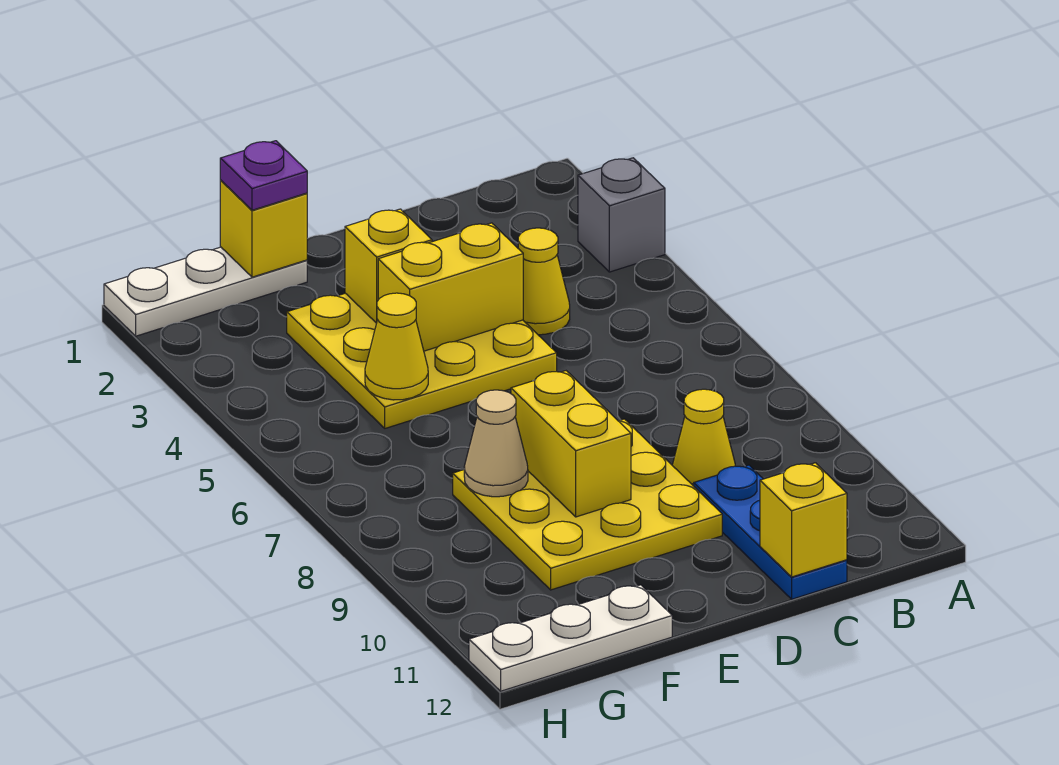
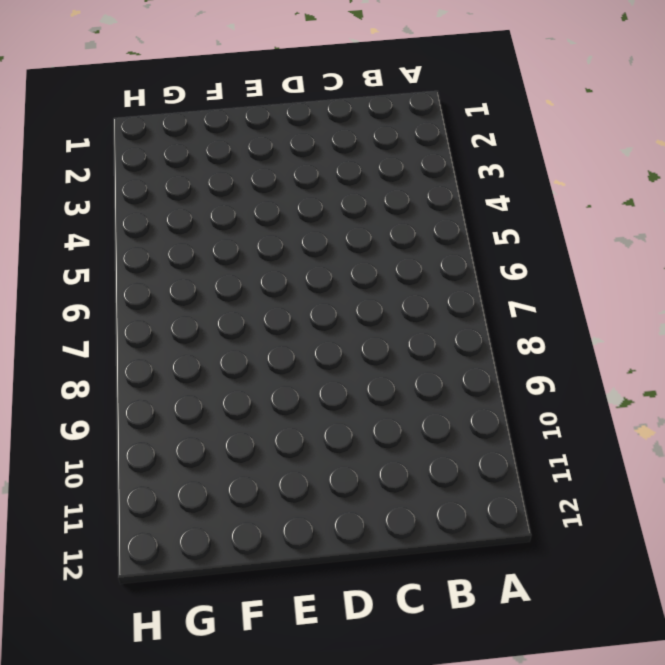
none -> grey brick A3 level 1
none -> yellow cone C4 level 1
none -> yellow cone C9 level 1

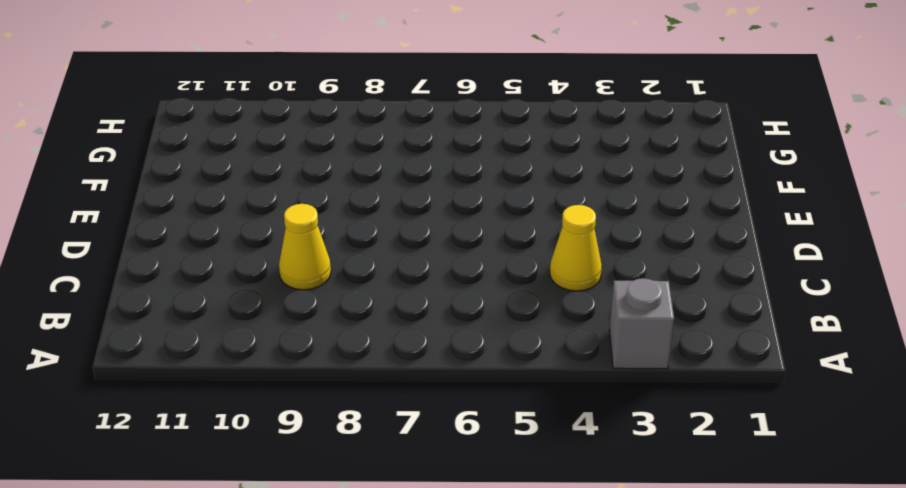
none -> blue plate C10:C12 level 1
none -> yellow plate D3:F5 level 1
none -> yellow plate D8:F10 level 1

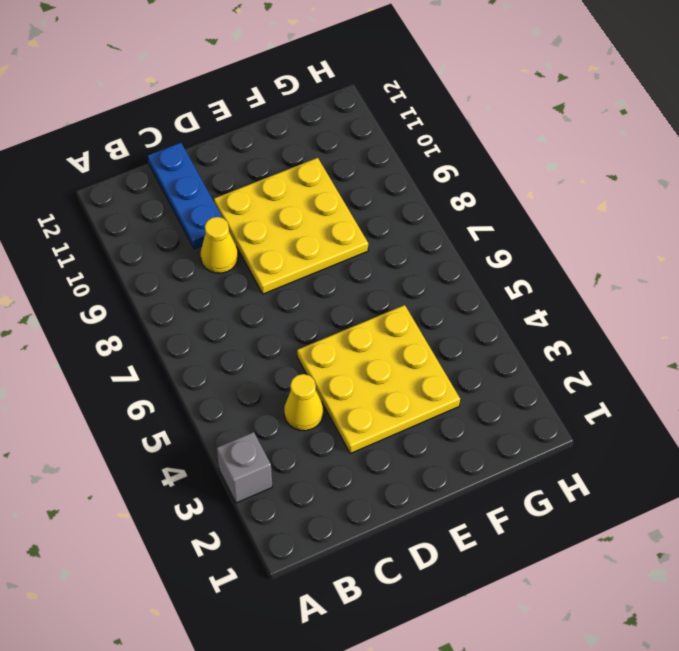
none -> white plate F1:H1 level 1
none -> white plate F12:H12 level 1
none -> yellow brick C12 level 2

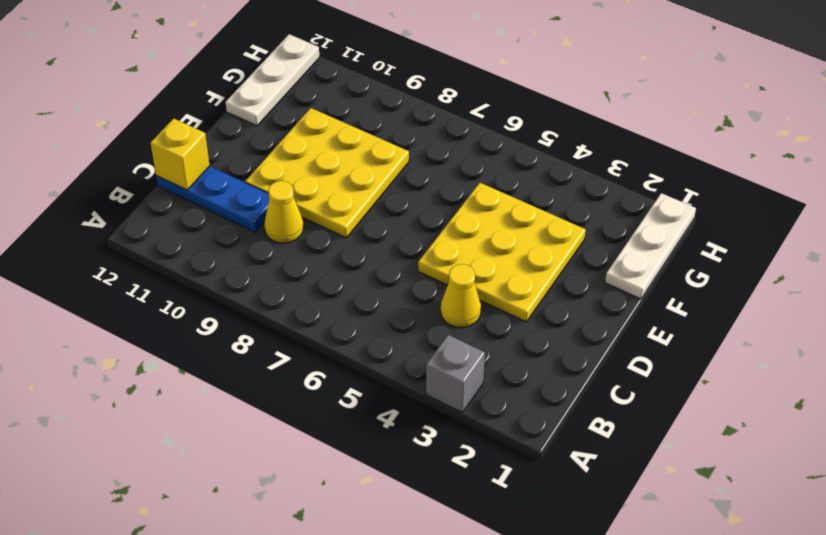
none -> yellow brick D4:E4 level 2
none -> yellow brick E3 level 2
none -> yellow brick E8:E9 level 2

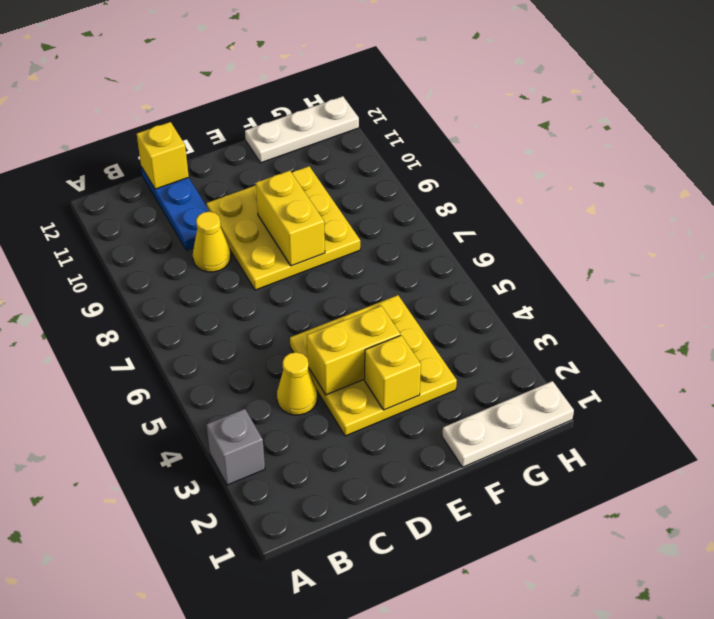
none -> yellow brick F1 level 2
none -> yellow cone F5 level 2
none -> tan cone F8 level 2

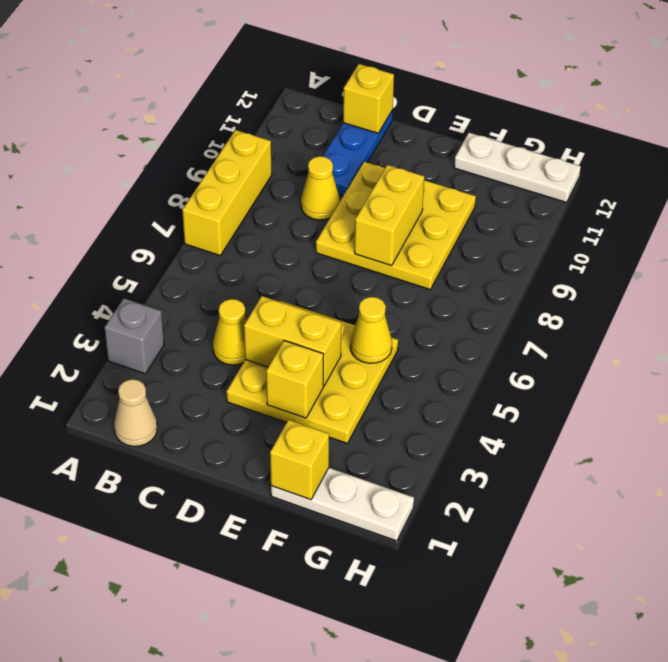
yellow brick A7:A9 level 1 -> none
tan cone B1 level 1 -> tan cone F8 level 2
none -> purple plate F1 level 3

